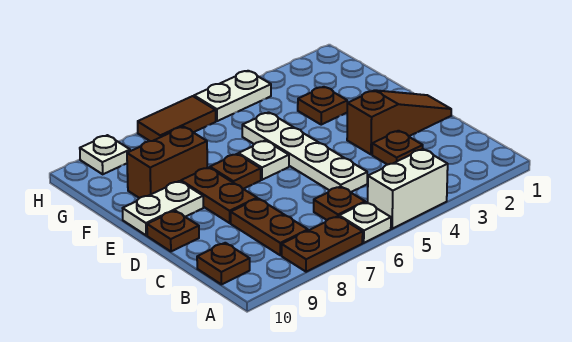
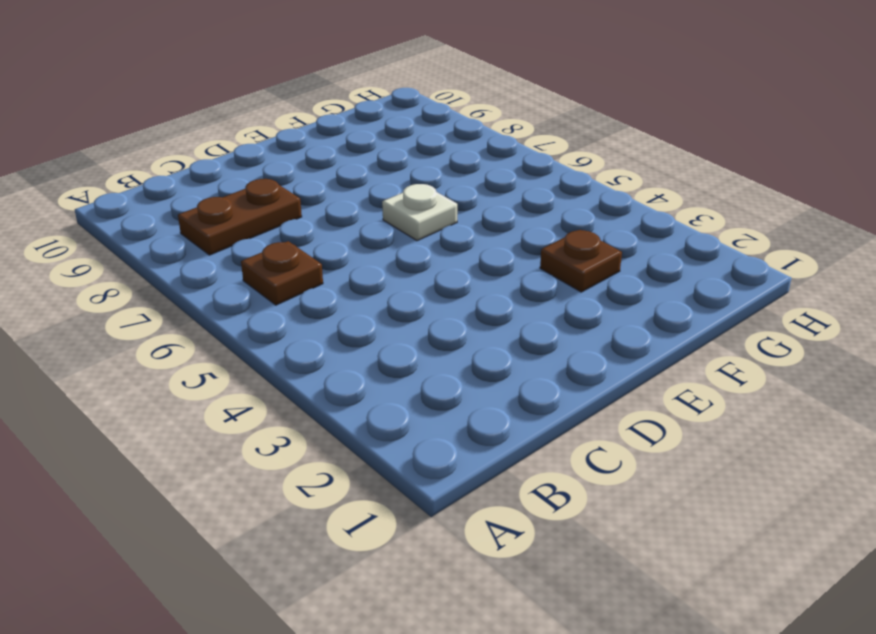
none -> white brick A4:A5 level 1
none -> white plate A6 level 1
none -> brown plate A7:A8 level 1

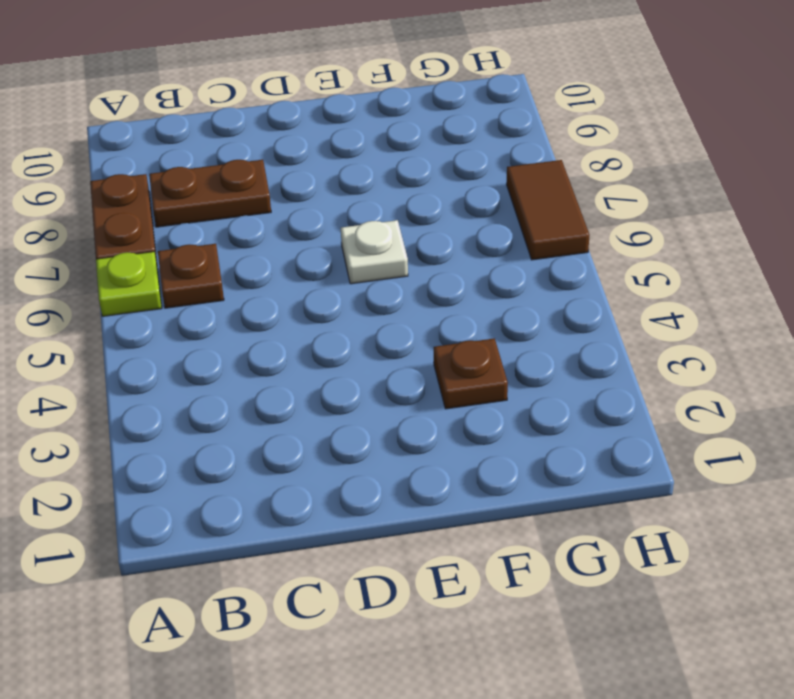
lime plate A6 level 1 -> white plate A6 level 1
none -> white brick A4:A5 level 1
none -> brown plate B10 level 1
none -> brown plate C3 level 1

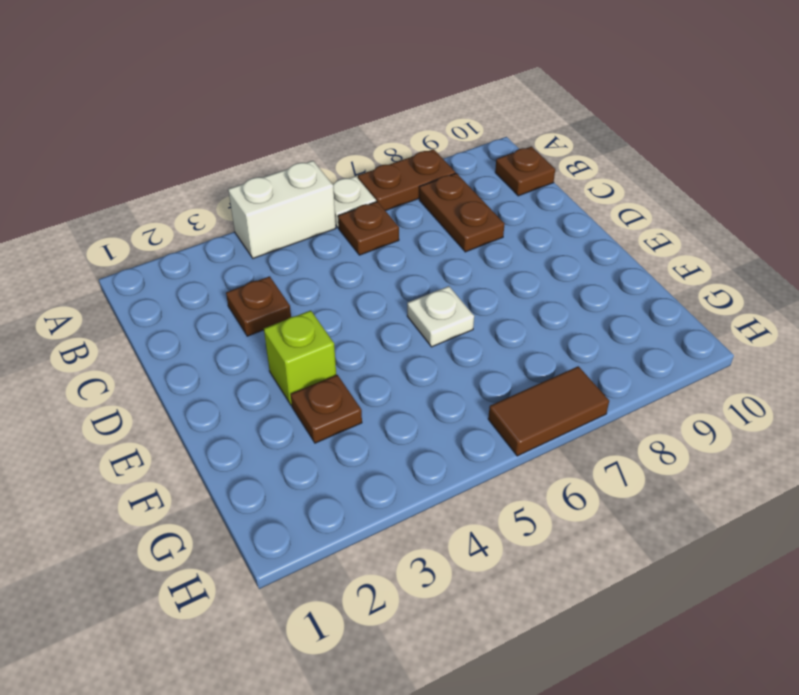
lime brick E3 level 1 -> none
none -> white plate C5:F5 level 1
none -> brown slope D1:D3 level 1 top 3
none -> brown plate D8:E8 level 1

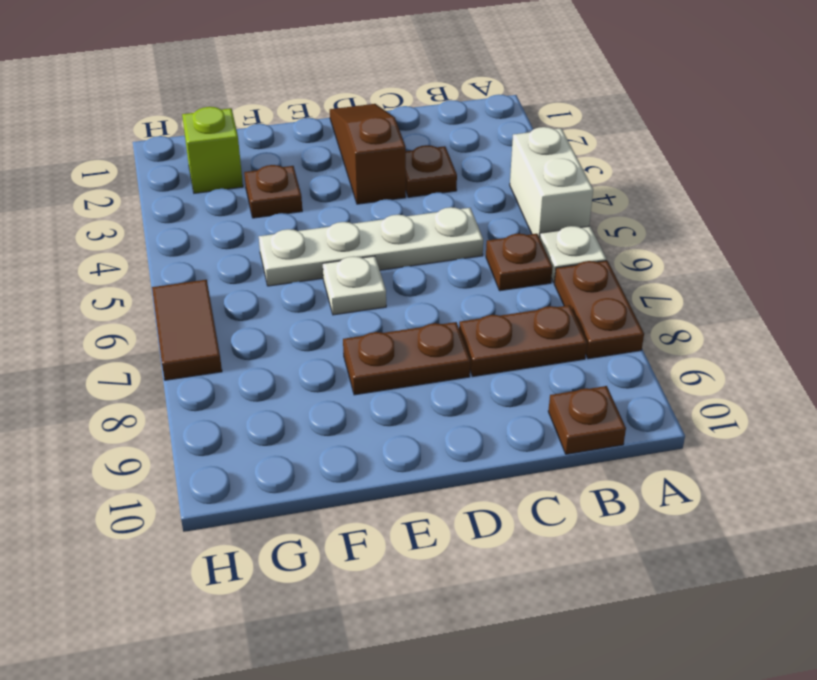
lime brick G2 level 1 -> none
none -> brown plate D10 level 1
none -> brown plate E7 level 1
none -> white plate E9:E10 level 1

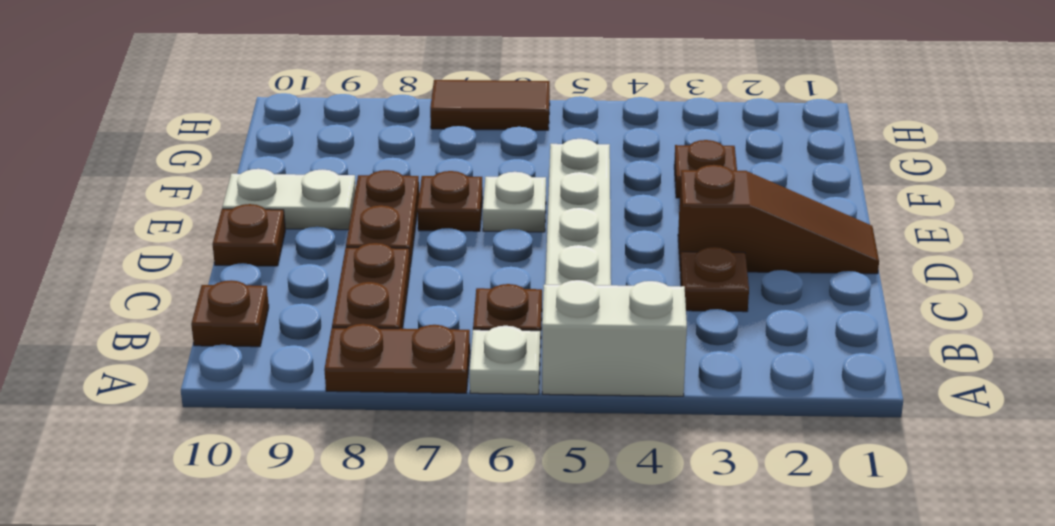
none -> brown brick F8:F9 level 1
none -> white plate H4:H5 level 1
none -> white plate H9 level 1

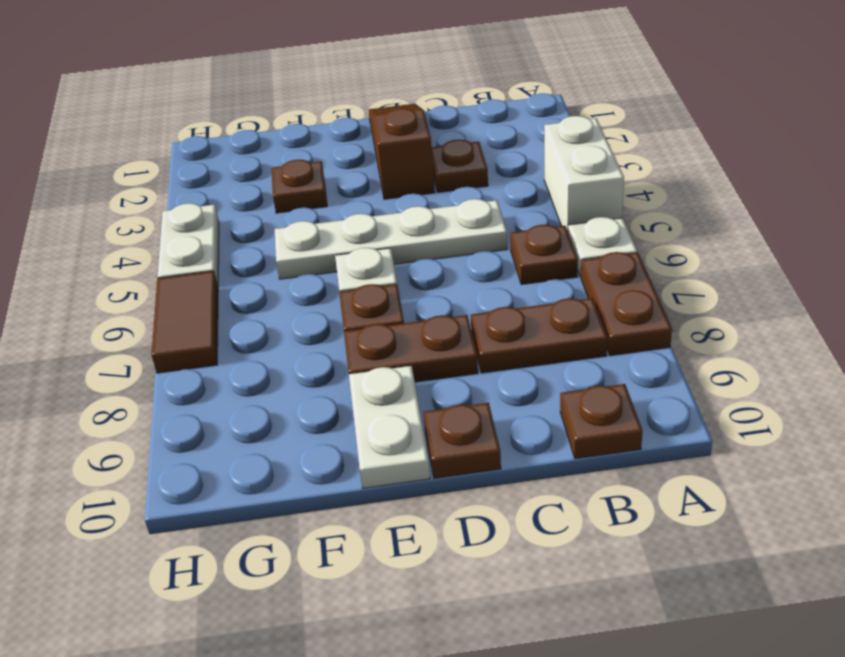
none -> brown brick F8:F9 level 1
none -> white plate H9 level 1

